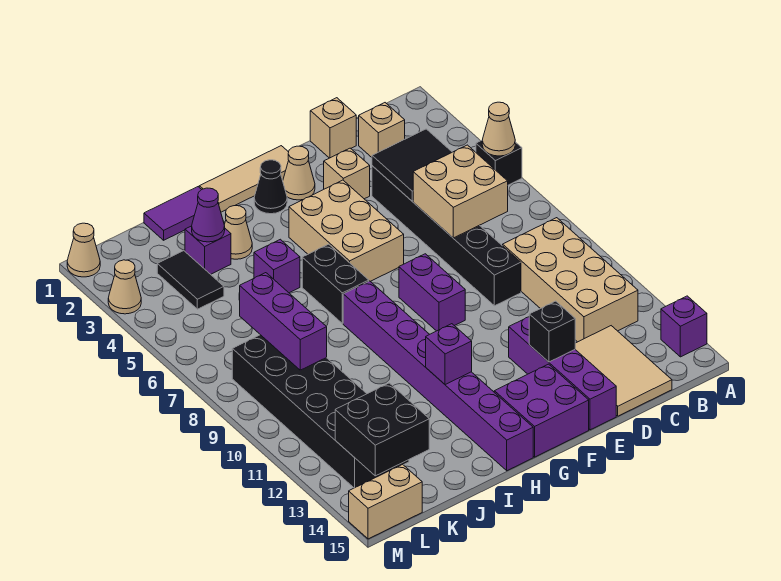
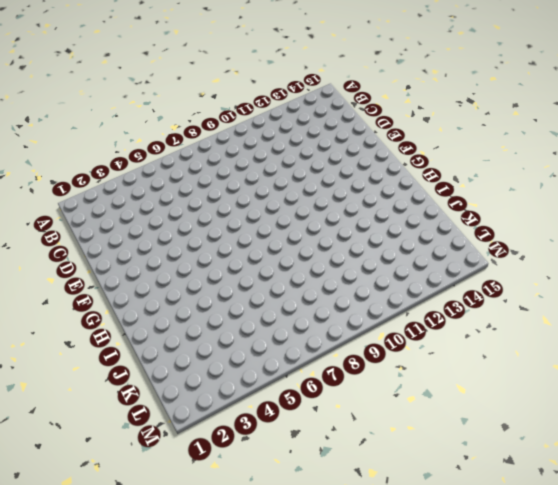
none -> black brick A5 level 1
none -> purple brick A14 level 1
none -> tan brick B9:C12 level 1
none -> tan brick C2 level 1

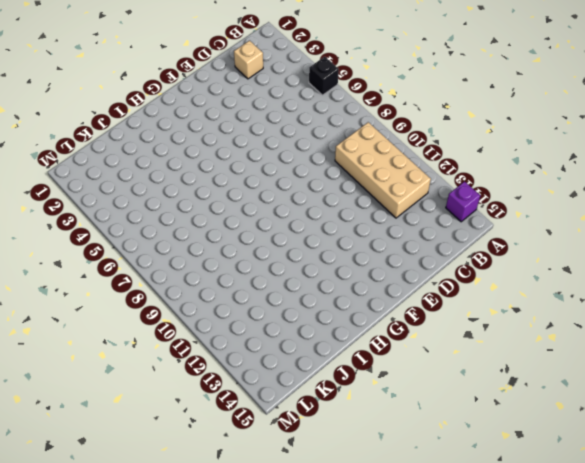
none -> tan tile C13:D15 level 1
none -> tan brick D1 level 1
none -> black brick D4:D9 level 1
none -> tan brick E3 level 1

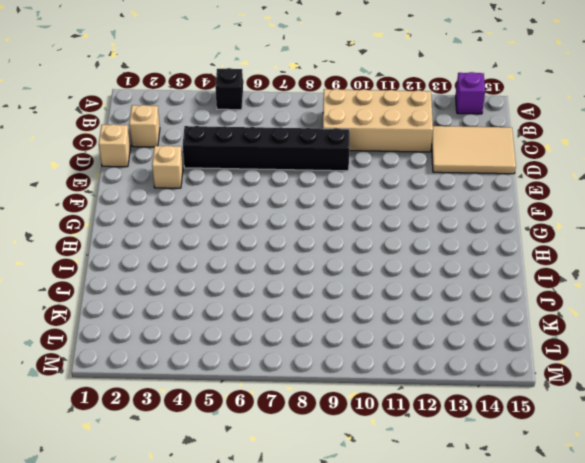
none -> purple brick E12:E15 level 1
none -> tan tile F1:H1 level 1
none -> tan cone F2 level 1
none -> tan brick F4:G6 level 1

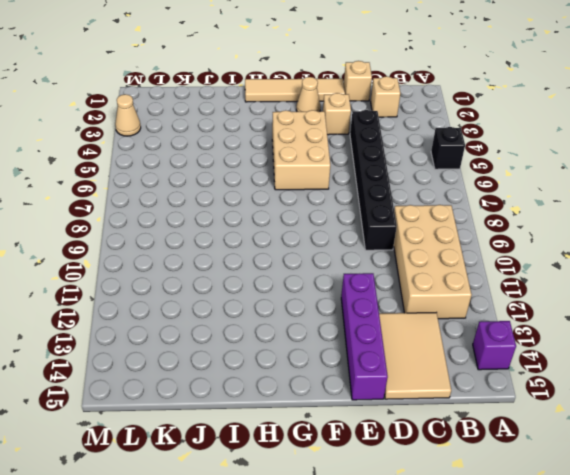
tan tile E1:H1 level 1 -> tan tile F1:H1 level 1
none -> purple brick F8:F9 level 1
none -> purple brick F14:G15 level 1
none -> black cone G2 level 1
none -> black brick H6:H7 level 1

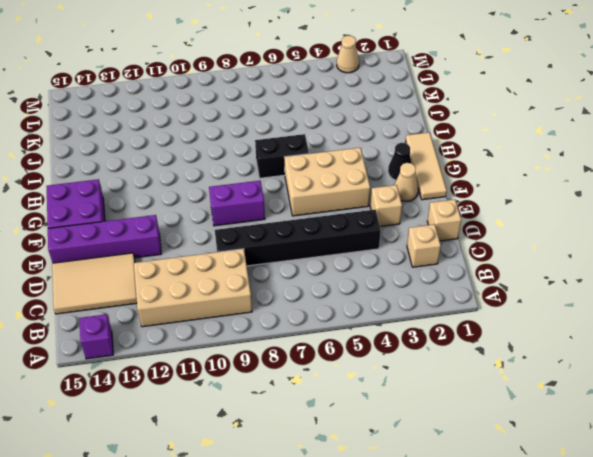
none -> black brick A5 level 1
none -> purple brick H8:H15 level 1
none -> purple tile I1:J1 level 1
none -> tan cone I3 level 1

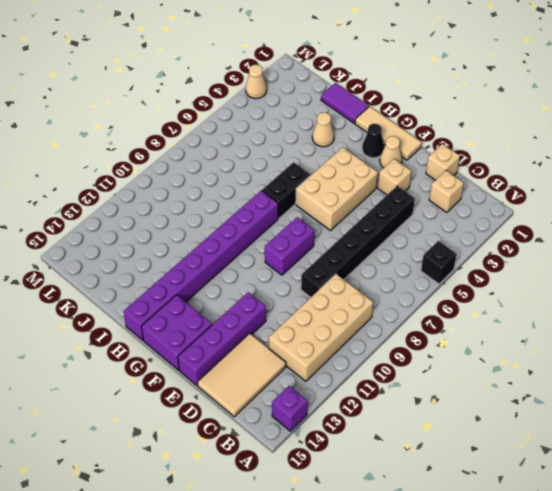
none -> purple brick I5 level 1
none -> purple brick J3 level 1
none -> black tile K3:K4 level 1
none -> black brick K8:L13 level 1

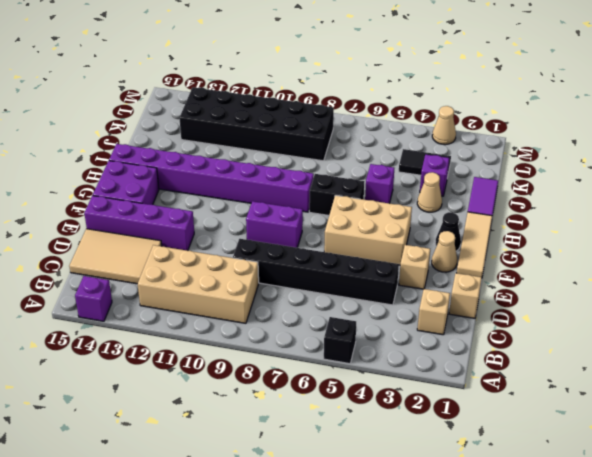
none -> tan brick L15:M15 level 1
none -> tan cone M1 level 1
none -> tan cone A5 level 2
none -> black tile C4:D5 level 2

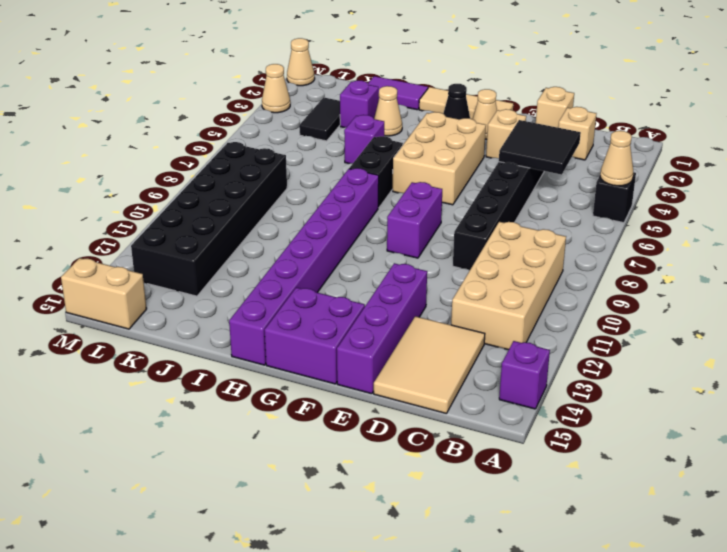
none -> tan brick C6:D7 level 2
none -> black brick E13 level 2
none -> purple brick H12 level 2
none -> purple cone J3 level 2

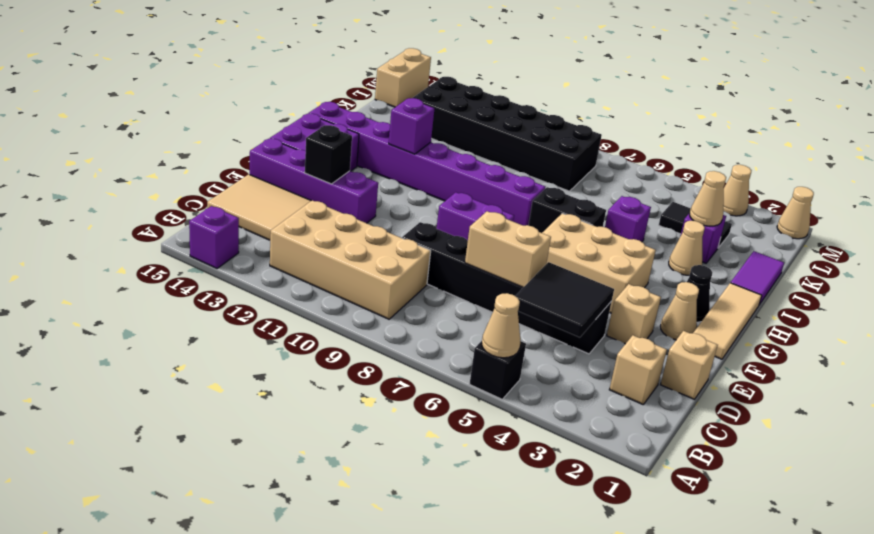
tan brick D6:D7 level 2 -> tan brick C6:D7 level 2
tan cone J3 level 2 -> purple cone J3 level 2
none -> purple brick K7:K9 level 2
none -> black brick K13:L14 level 2

